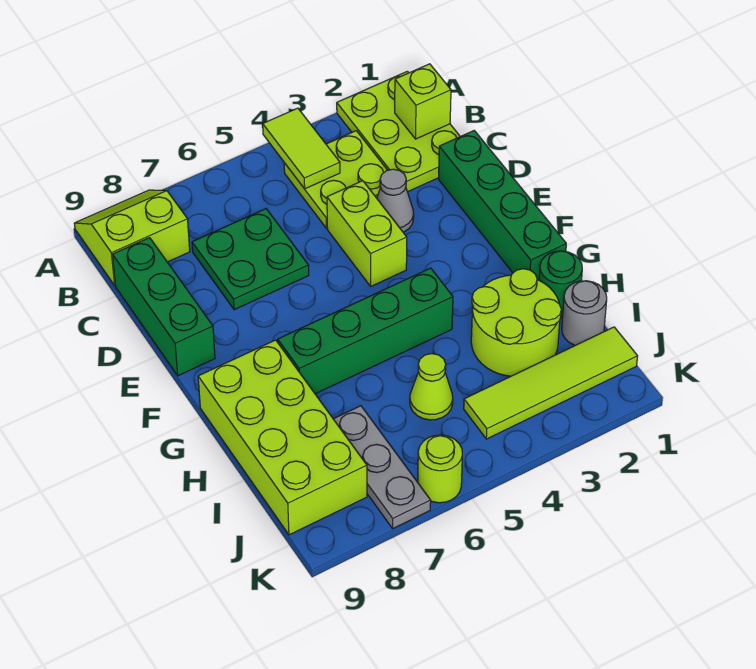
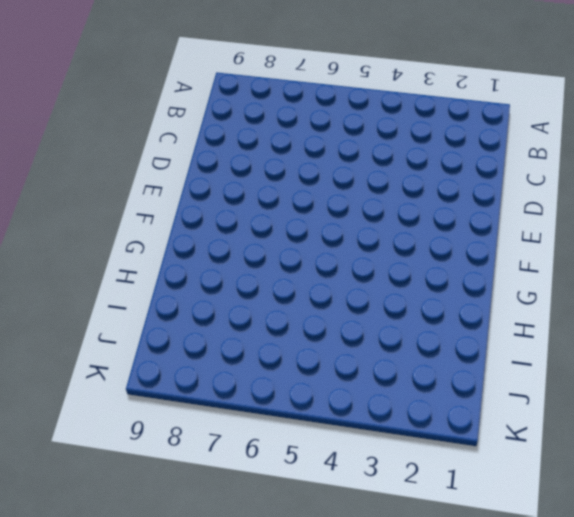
none -> lime plate A1:C2 level 1
none -> lime slope A8:B9 level 1 top B
none -> lime plate B3:C4 level 1

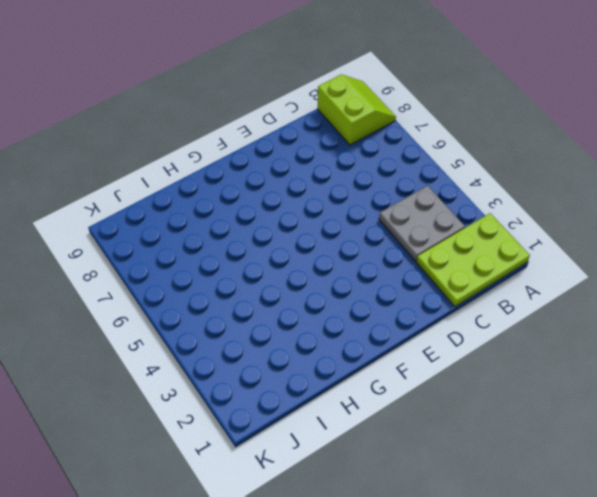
grey plate B3:C4 level 1 -> lime plate B3:C4 level 1
none -> green plate C6:D7 level 1
none -> green brick C9:E9 level 1
none -> green brick D1:G1 level 1

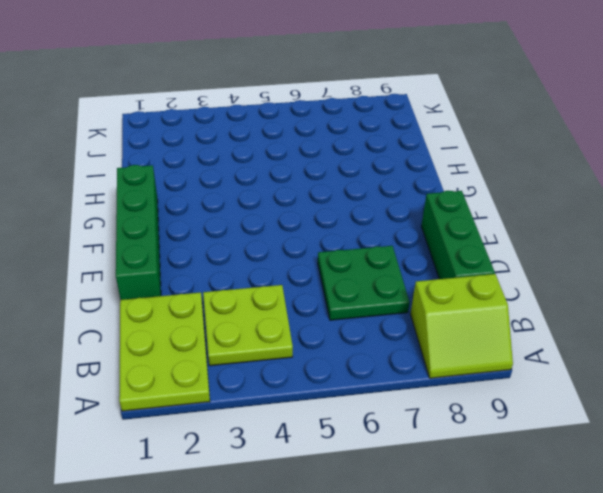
none -> grey cone D3 level 1
none -> lime brick D4:E4 level 1
none -> green brick G4:G7 level 1

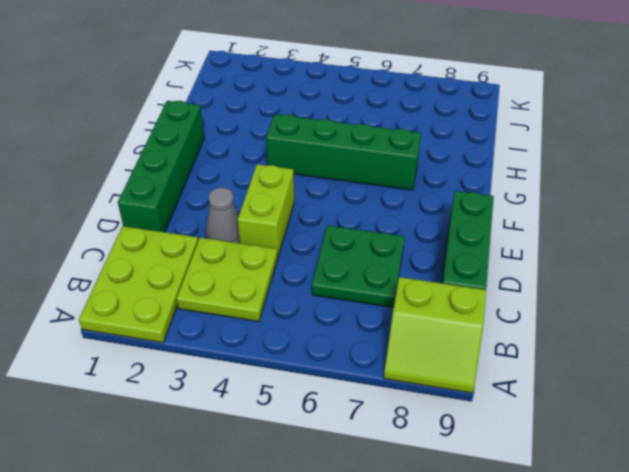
none -> lime brick G8:J9 level 1
none -> green round brick H1 level 1
none -> lime round brick H2:I3 level 1

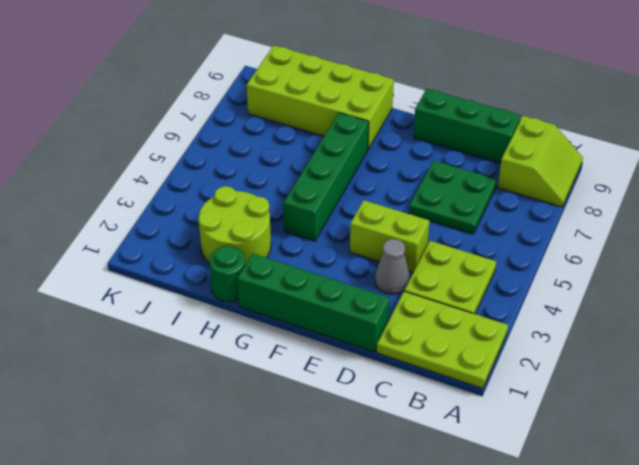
none -> grey round brick I1 level 1
none -> lime cone I5 level 1
none -> grey plate I7:K7 level 1

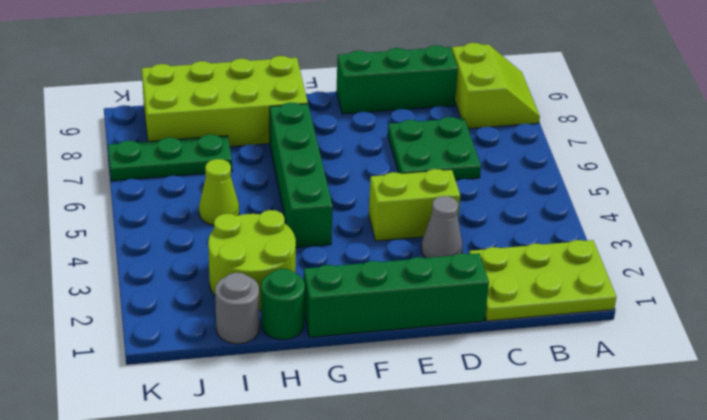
green plate I7:K7 level 1 -> grey plate I7:K7 level 1
none -> lime plate B3:C4 level 1
none -> lime tile J1:J4 level 1
none -> lime round brick K6 level 1

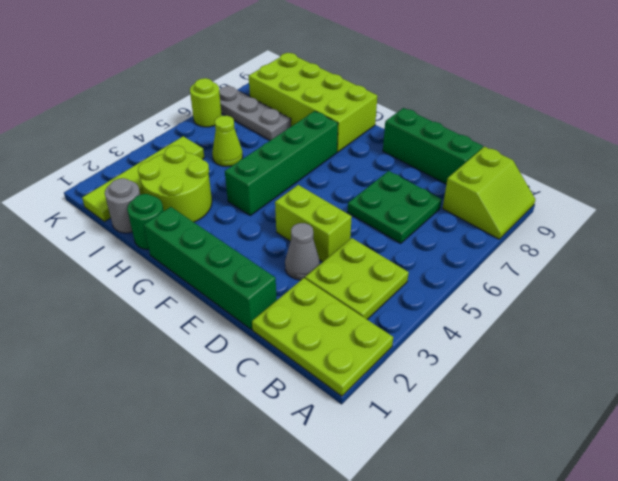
none -> lime tile A4:B4 level 2
none -> lime brick B1 level 2

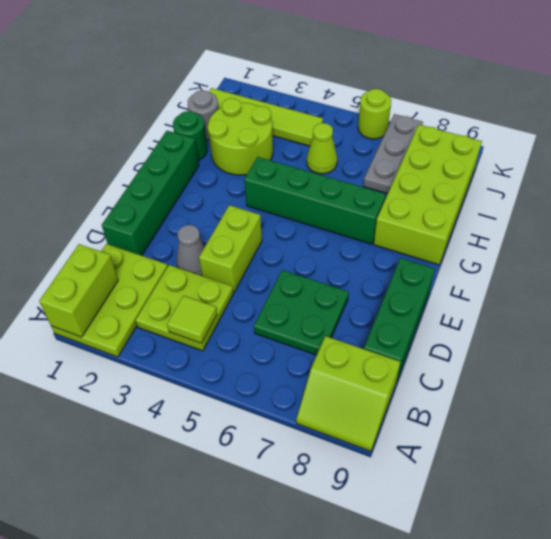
lime brick A1:B1 level 2 -> lime brick B1 level 2
lime tile B4 level 2 -> lime tile A4:B4 level 2

